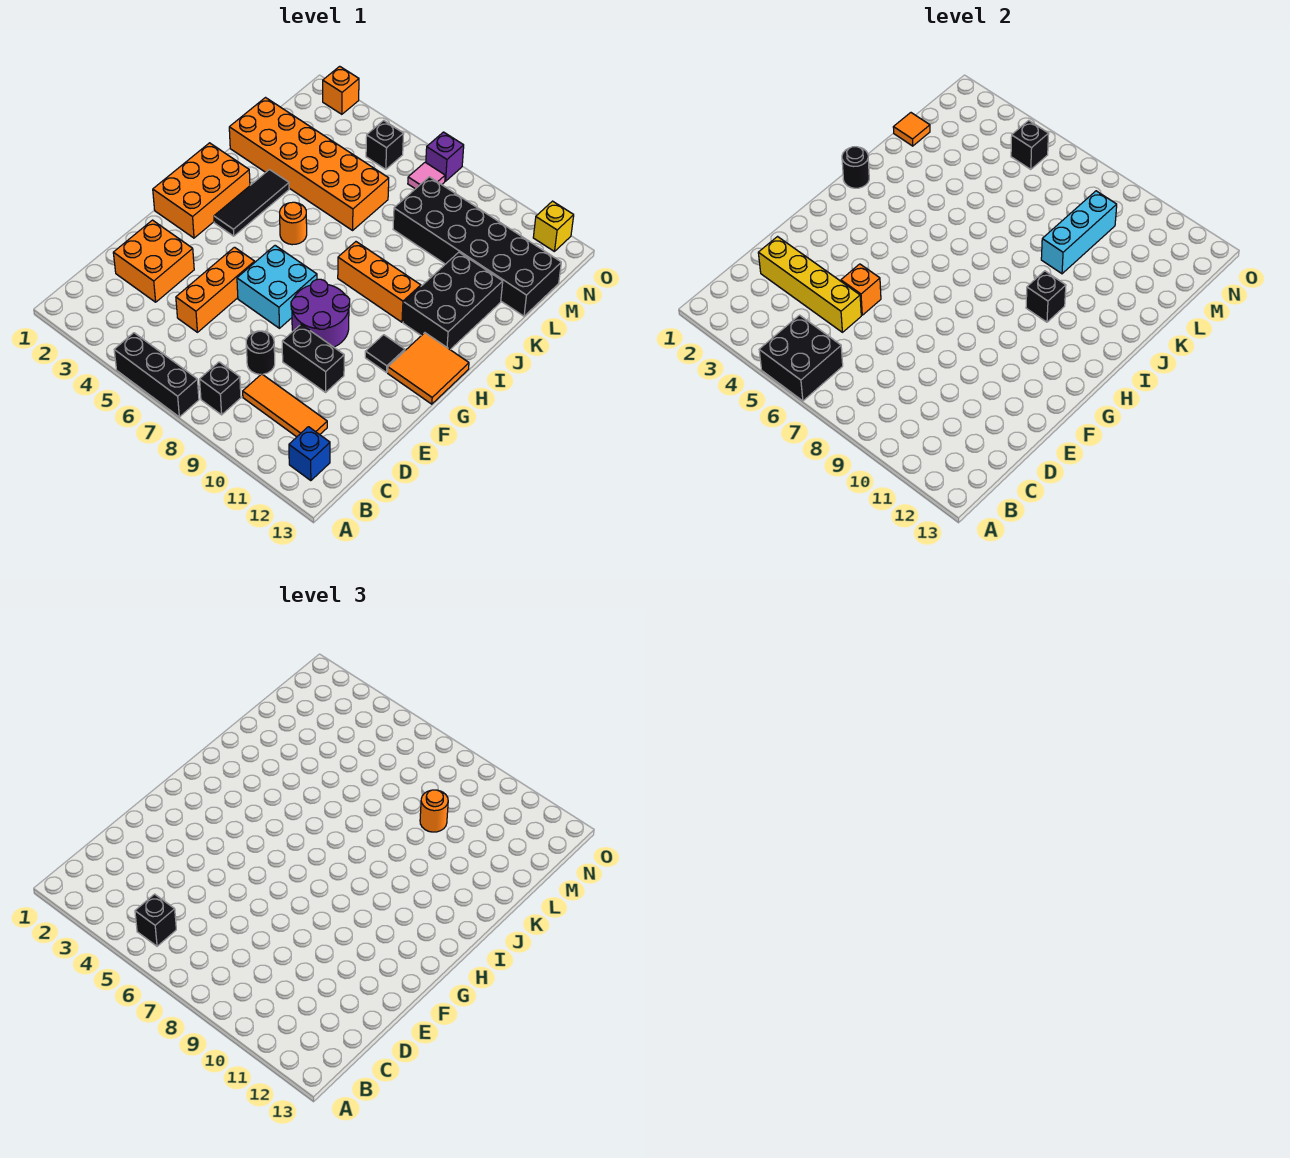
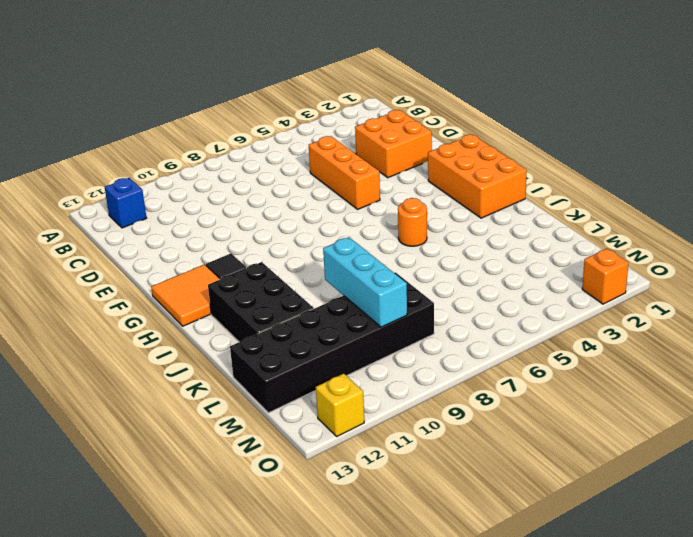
none -> black brick A5:A7 level 1
none -> black brick B8 level 1
none -> orange tile C9:C11 level 1
none -> black round brick D8 level 1

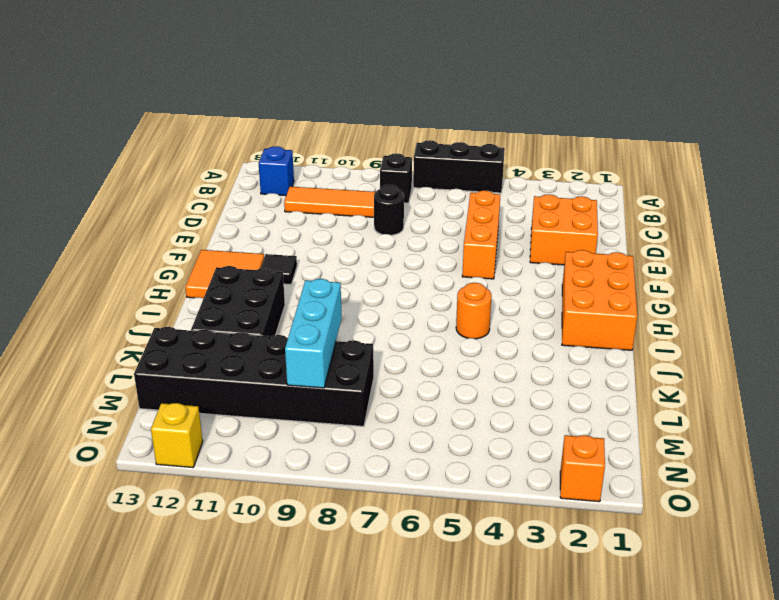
none -> black brick E9:E10 level 1
none -> cyan brick F6:G7 level 1
none -> purple round brick F8:G9 level 1
none -> black tile H3:J3 level 1

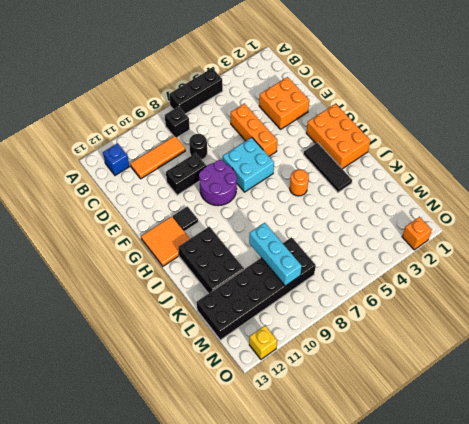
none -> orange brick I8:I10 level 1
none -> orange brick K1:L6 level 1
none -> black brick N5 level 1
none -> pink tile N7 level 1

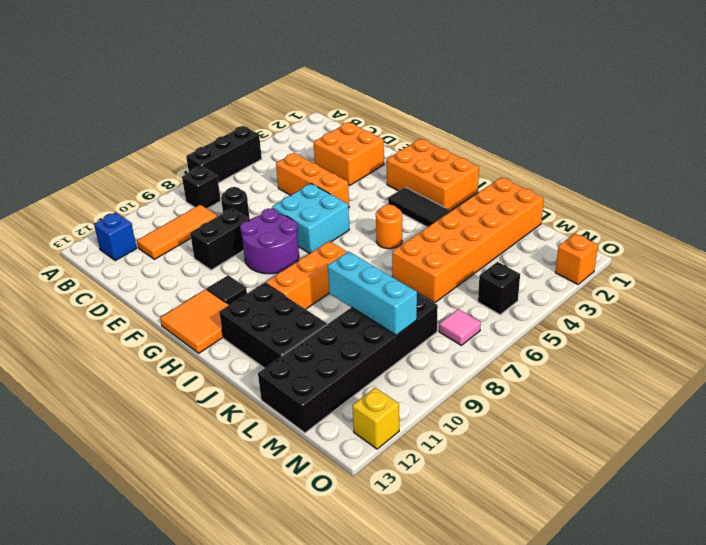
none -> purple brick O7 level 1
none -> black brick A5:B6 level 2
none -> yellow brick D2:D5 level 2
none -> orange brick E5 level 2

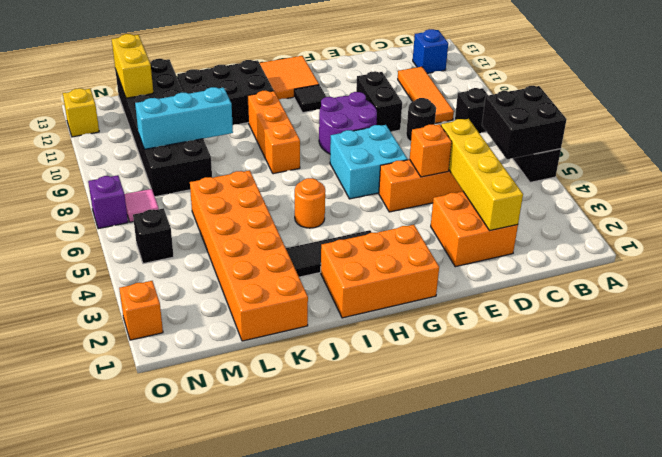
yellow brick M12:M13 level 2 -> none
none -> black round brick I1 level 2
none -> black brick I10 level 2
none -> orange tile L1 level 2
none -> black brick N5 level 2

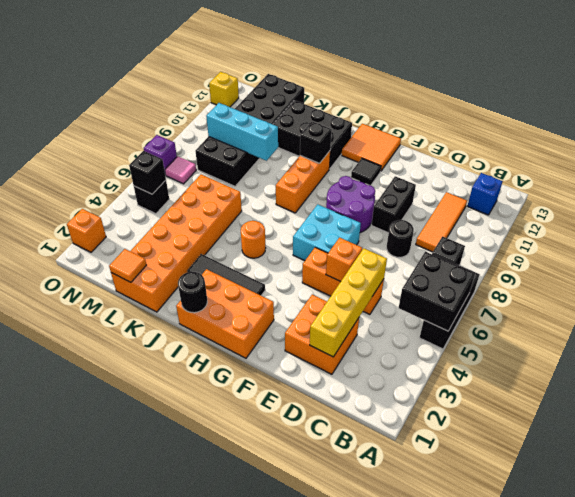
none -> black brick B5 level 3
none -> orange round brick L9 level 3

